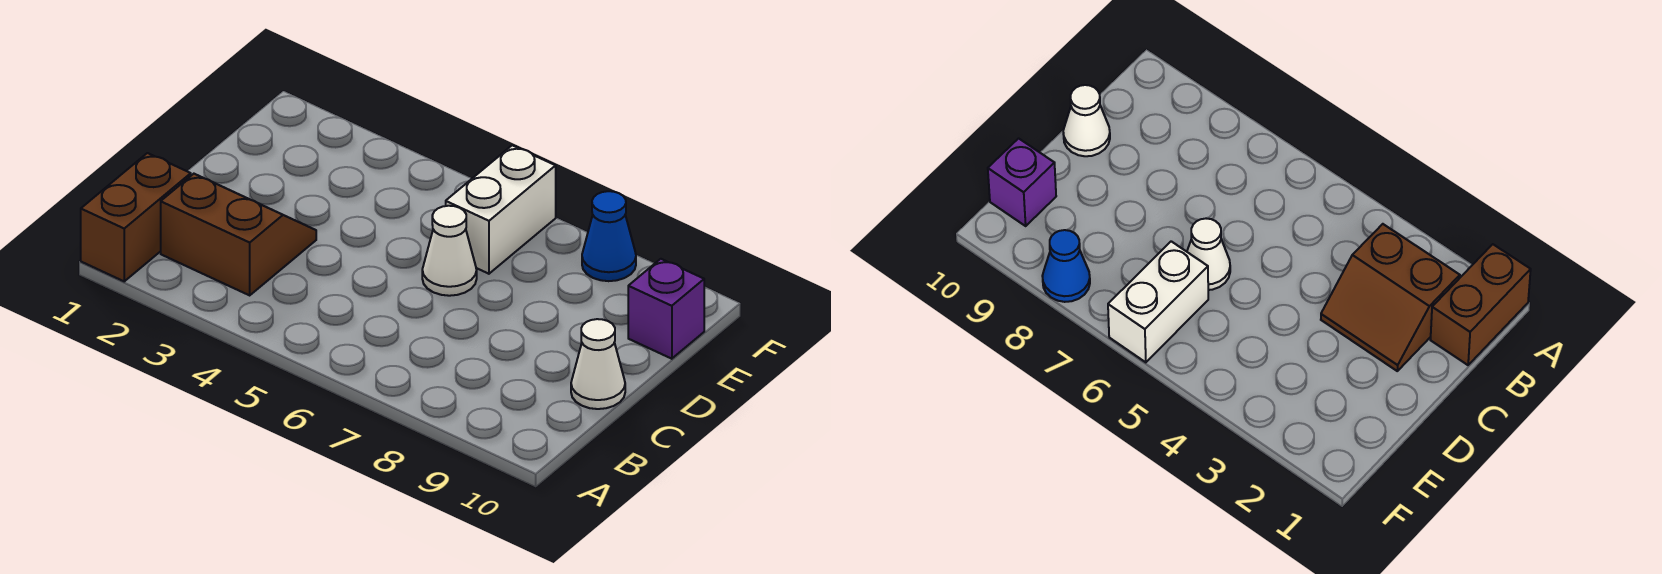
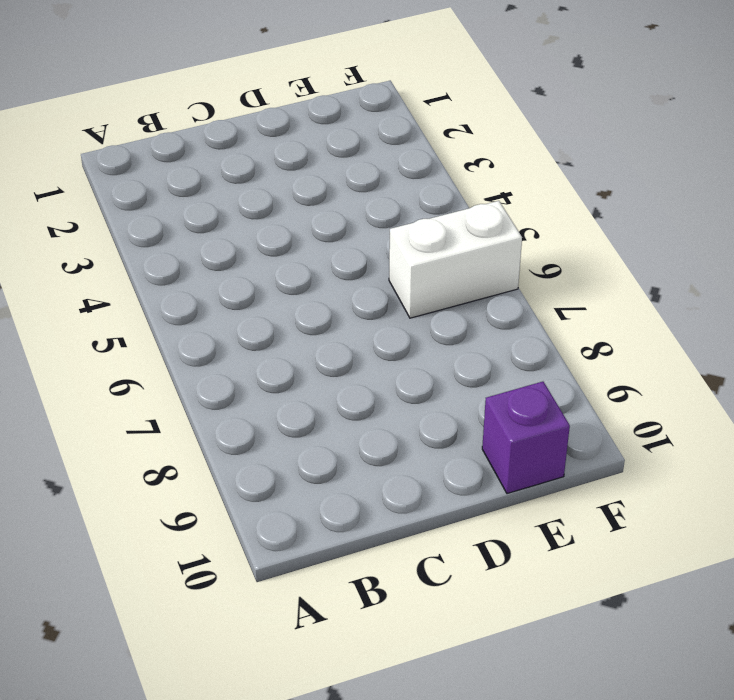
none -> brown brick A1:B1 level 1
none -> brown slope B2:C3 level 1 top B

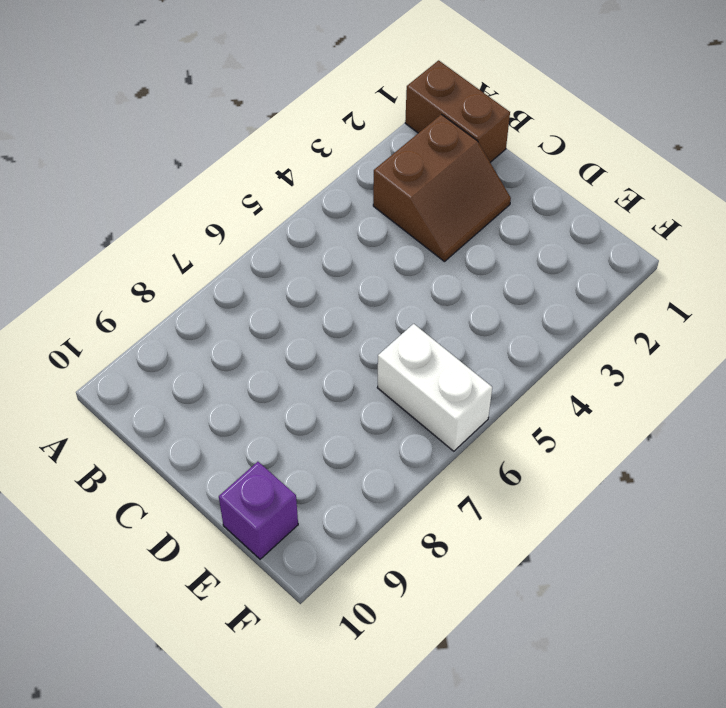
none -> white cone C10 level 1
none -> white cone D6 level 1

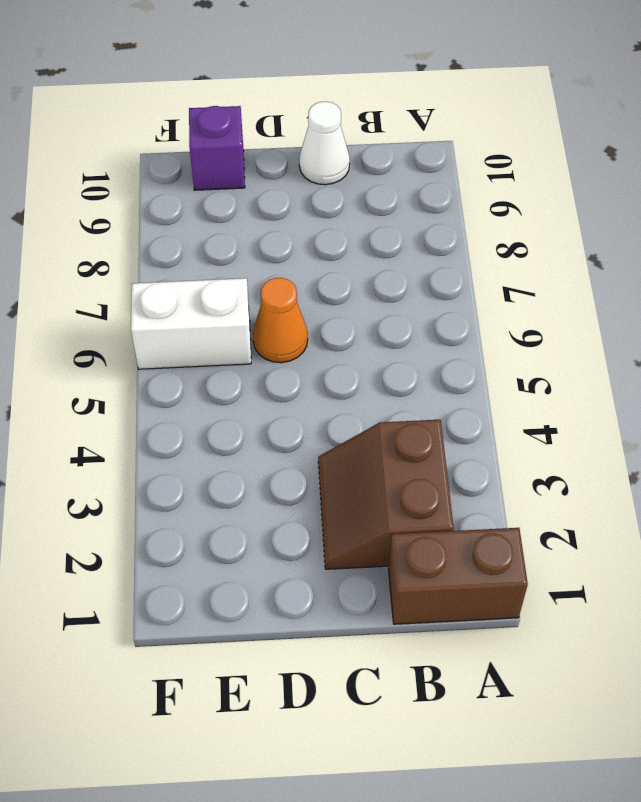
orange cone D6 level 1 -> white cone D6 level 1
none -> blue cone F8 level 1

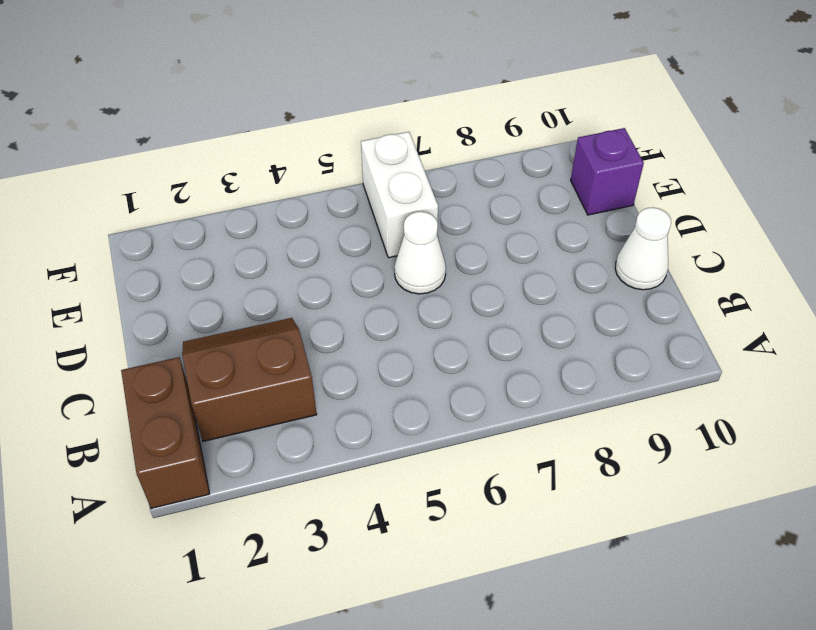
none -> blue cone F8 level 1

